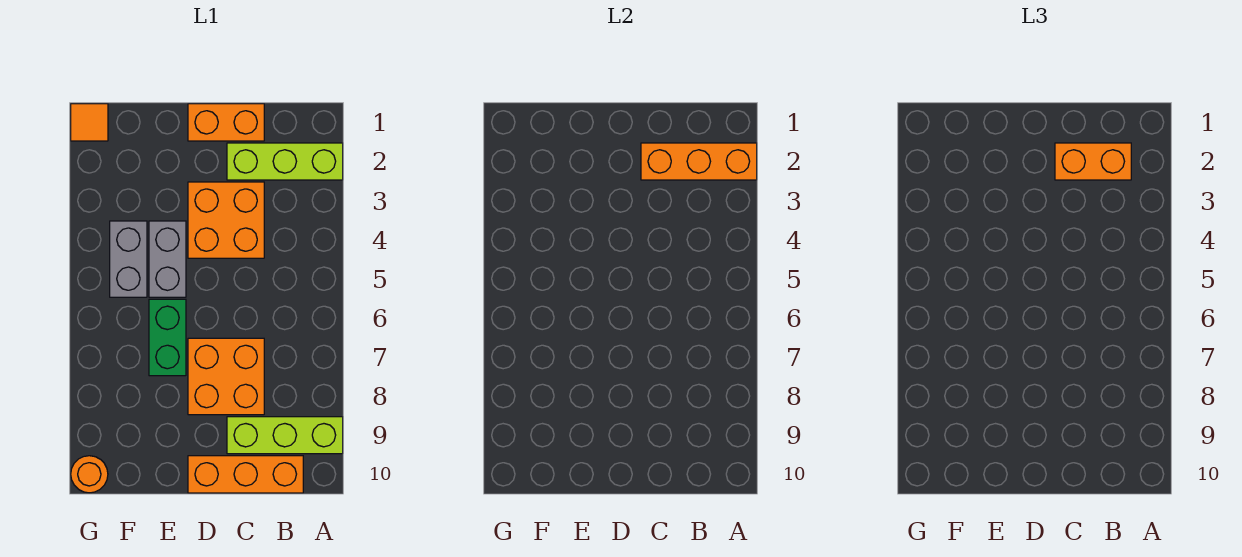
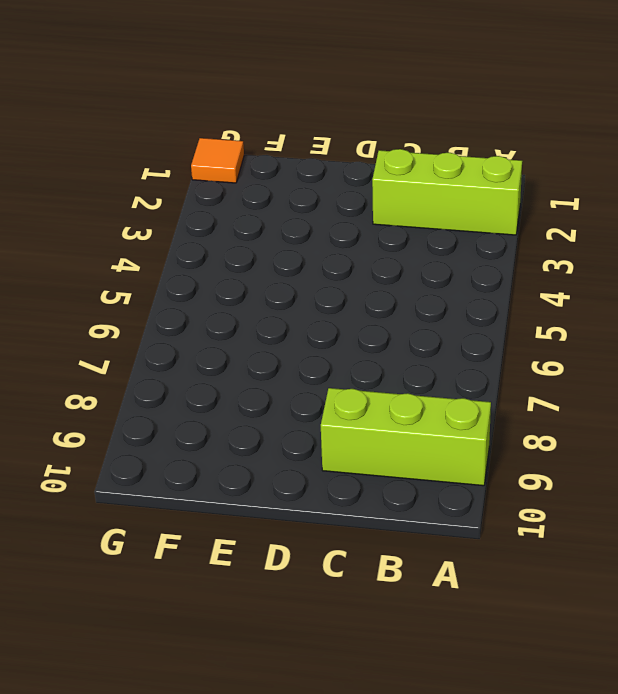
none -> orange brick B10:D10 level 1
none -> orange brick C1:D1 level 1
none -> orange brick C3:D4 level 1

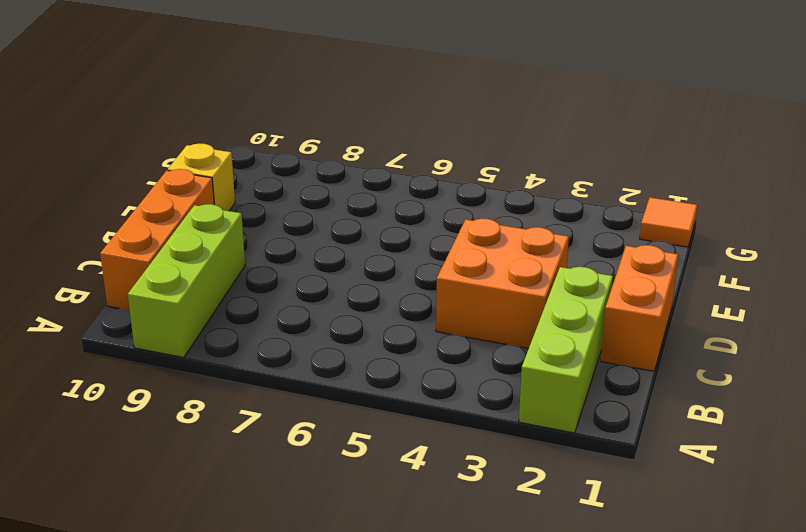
yellow brick E10 level 1 -> none
none -> orange brick C7:D8 level 1
none -> grey brick E4:E5 level 1
none -> green brick E6:E7 level 1

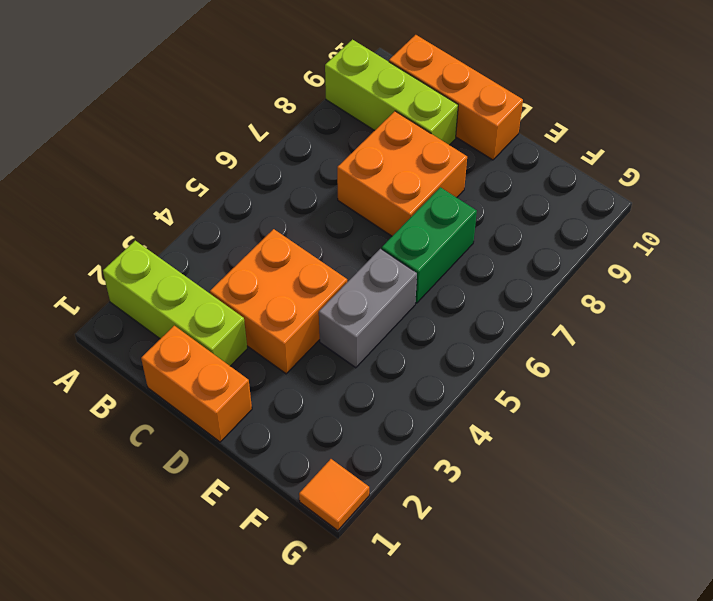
none -> grey brick F4:F5 level 1
none -> orange round brick G10 level 1
none -> orange brick A2:C2 level 2

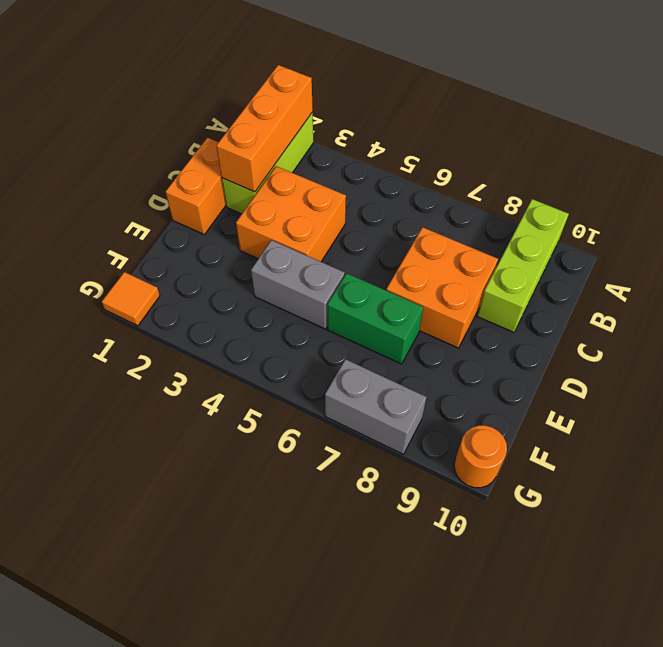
grey brick G7:G8 level 1 -> grey brick F4:F5 level 1
none -> orange brick B10:D10 level 1
none -> orange brick B2:C2 level 3

